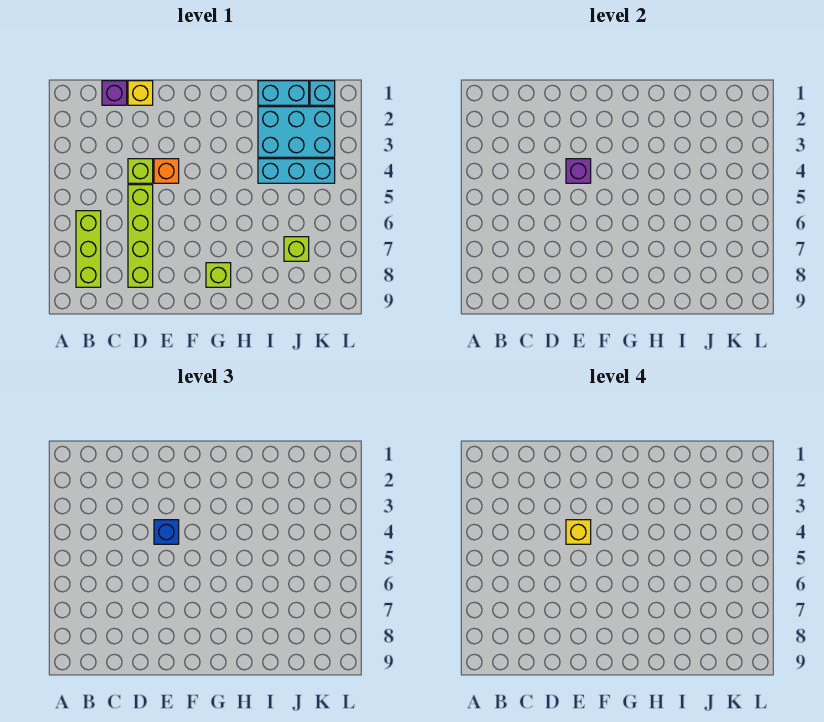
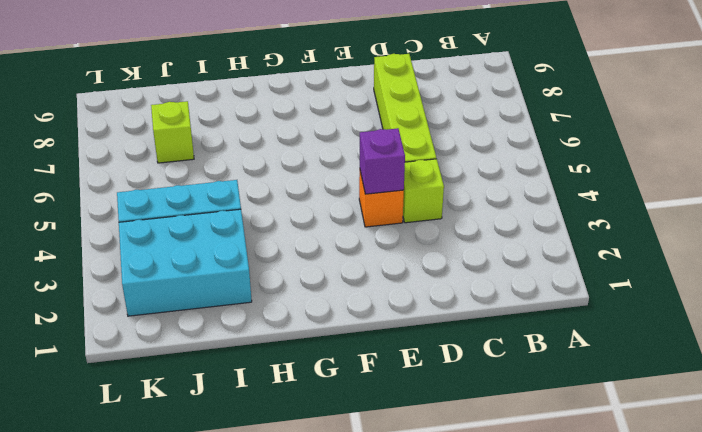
none -> lime brick B6:B8 level 1
none -> purple brick C1 level 1
none -> yellow brick D1 level 1

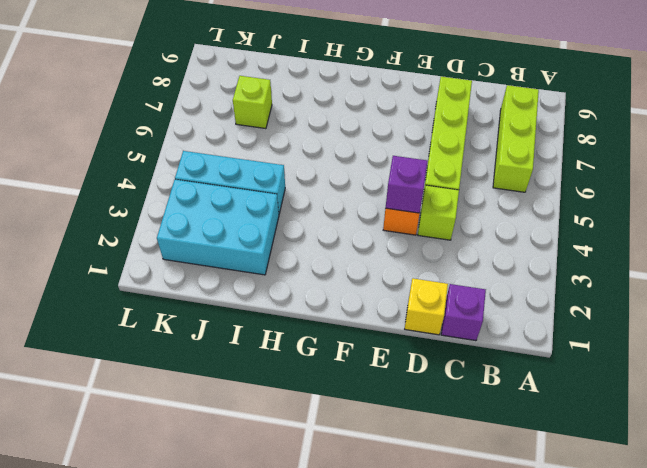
none -> lime brick G8 level 1
none -> cyan brick I1:J1 level 1
none -> cyan brick K1 level 1

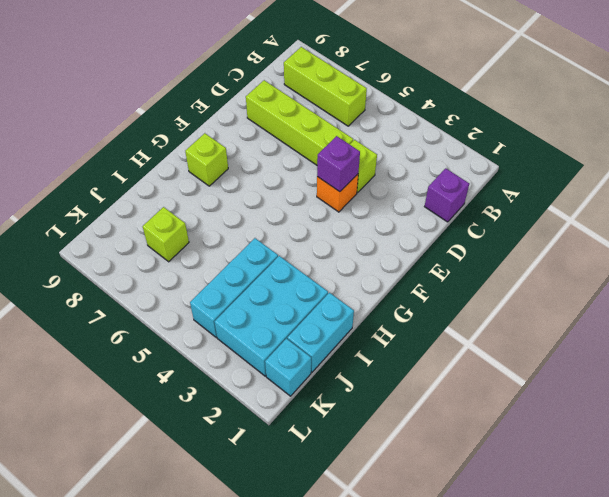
none -> yellow brick D1 level 1
none -> blue brick E4 level 3
none -> yellow brick E4 level 4

